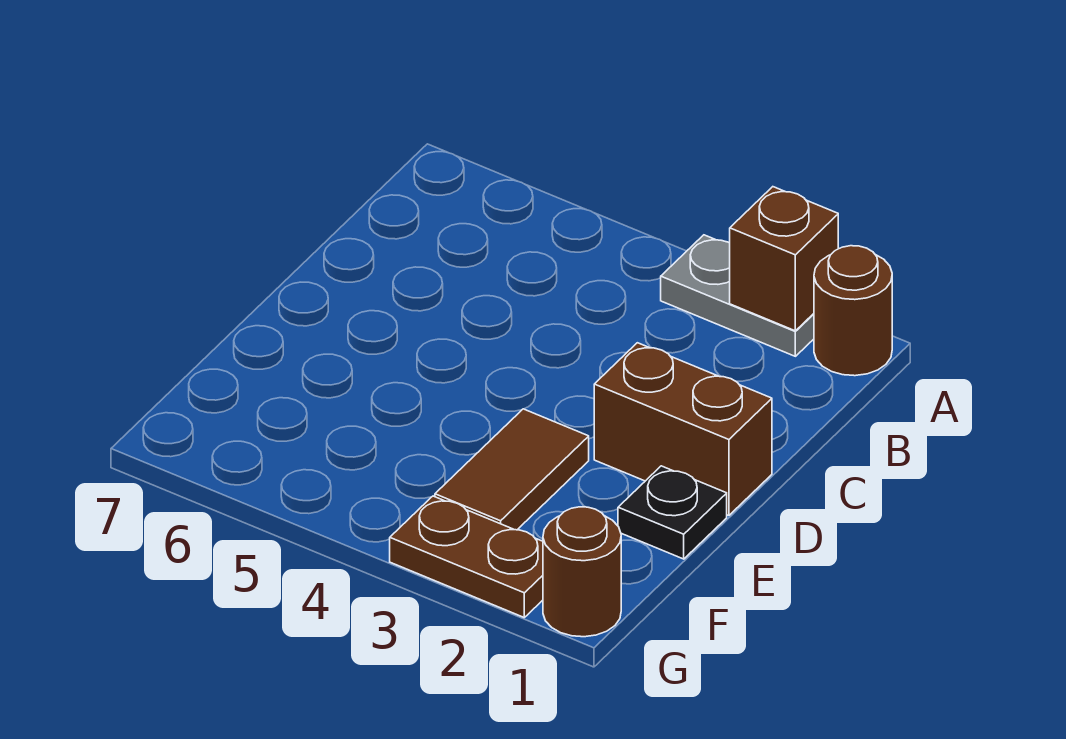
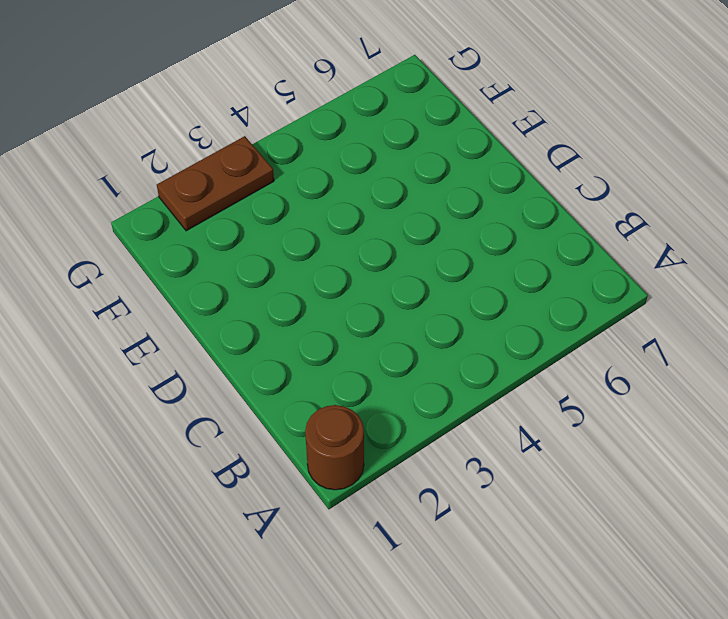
none -> grey plate A2:A3 level 1
none -> brown brick D1:D2 level 1

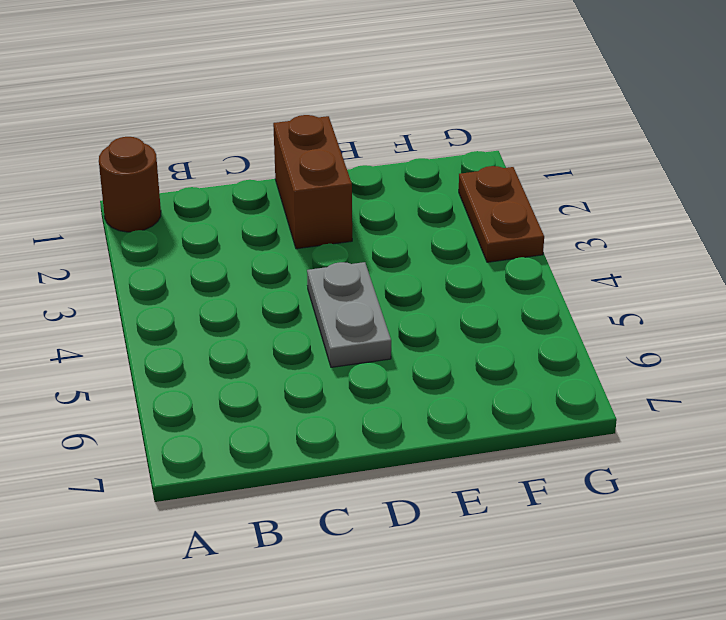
grey plate D4:D5 level 1 -> grey plate A2:A3 level 1
none -> black plate E1 level 1
none -> brown tile E3:F3 level 1

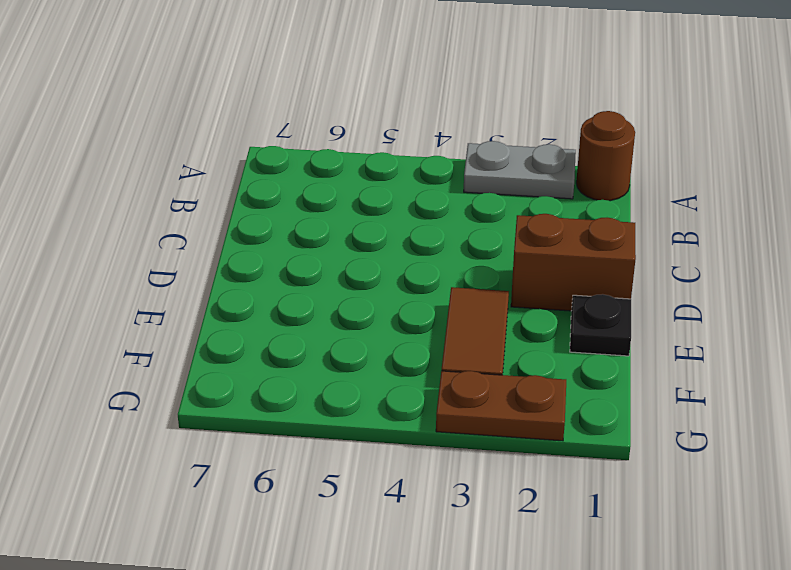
none -> brown round brick G1 level 1
none -> brown brick A2 level 2

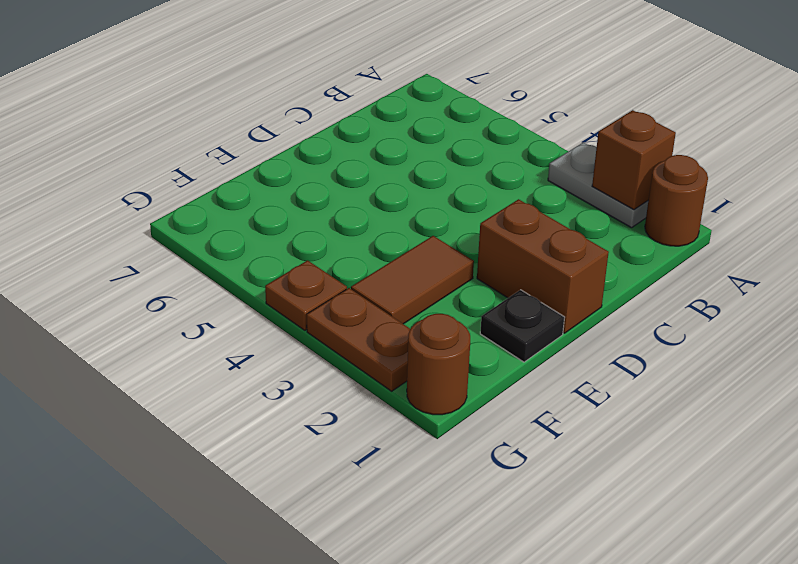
brown plate G4 level 1 -> none

